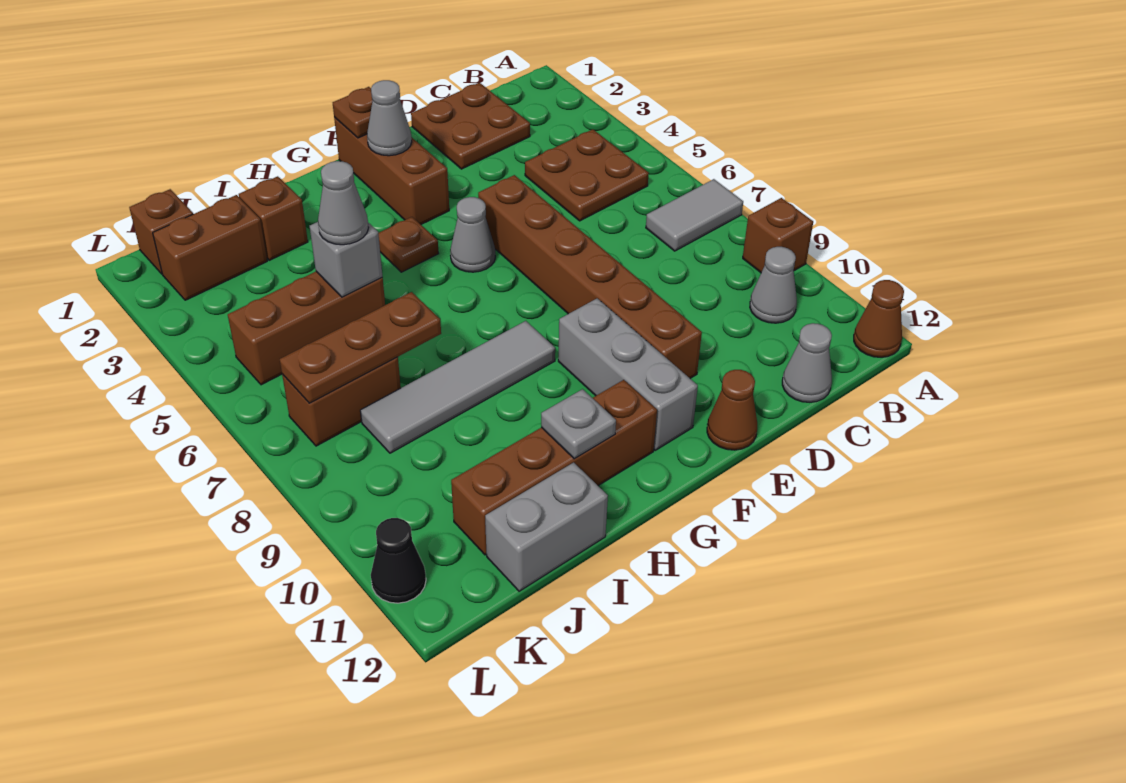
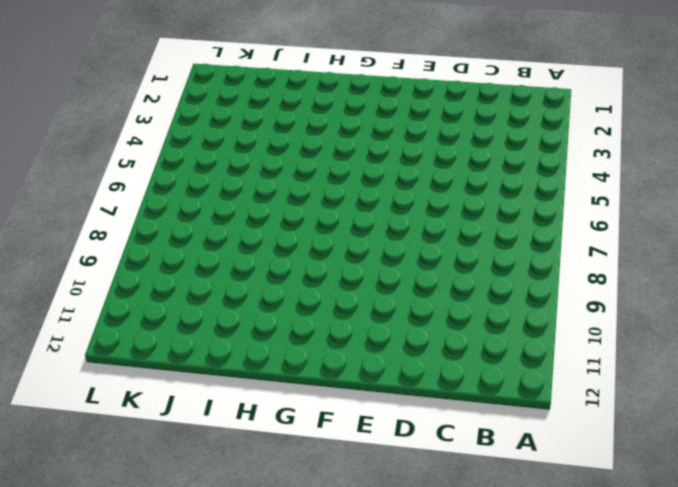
none -> grey tile A7:B7 level 1
none -> brown brick A9 level 1
none -> brown cone A12 level 1

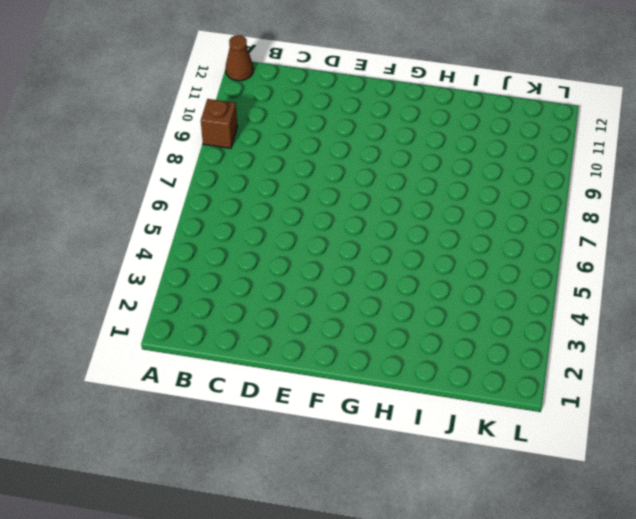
none -> grey tile A7:B7 level 1
none -> brown plate B4:C5 level 1
none -> grey cone B10 level 1

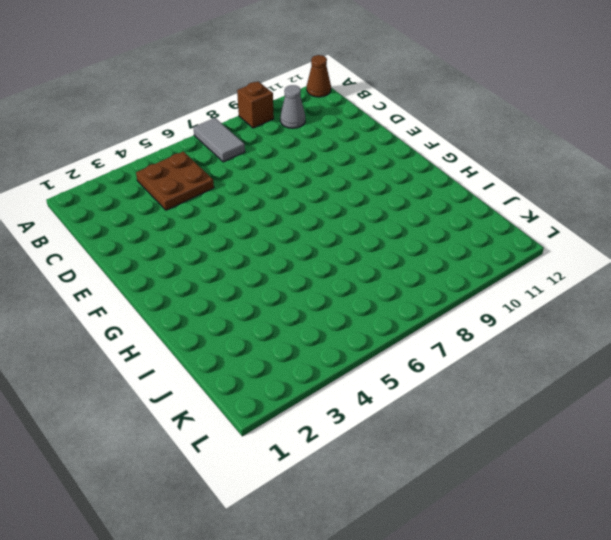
none -> brown plate C1:D2 level 1
none -> grey cone C12 level 1
none -> brown brick E5:E10 level 1

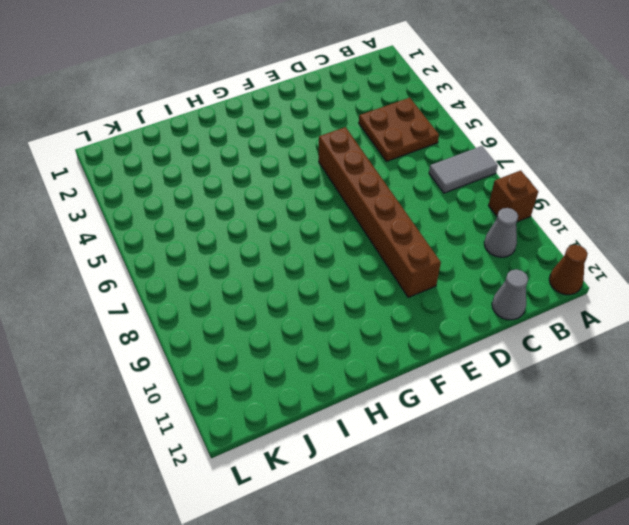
none -> brown plate C1:D2 level 1
none -> brown cone E12 level 1
none -> brown brick F1:F3 level 1

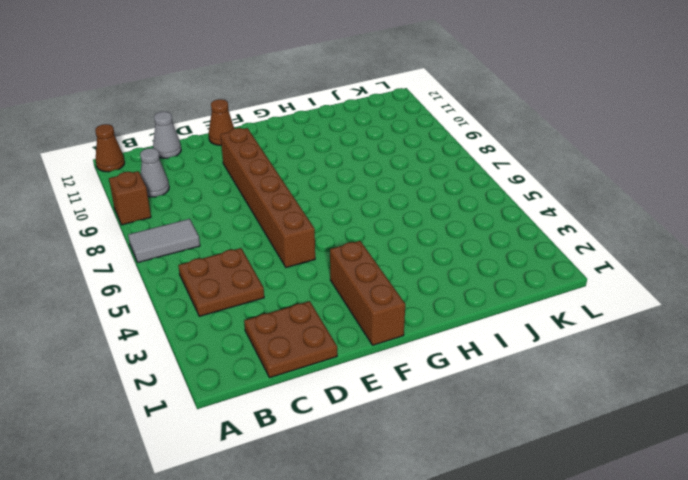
none -> grey cone F5 level 1
none -> grey brick F9:F11 level 1
none -> brown plate G4 level 1

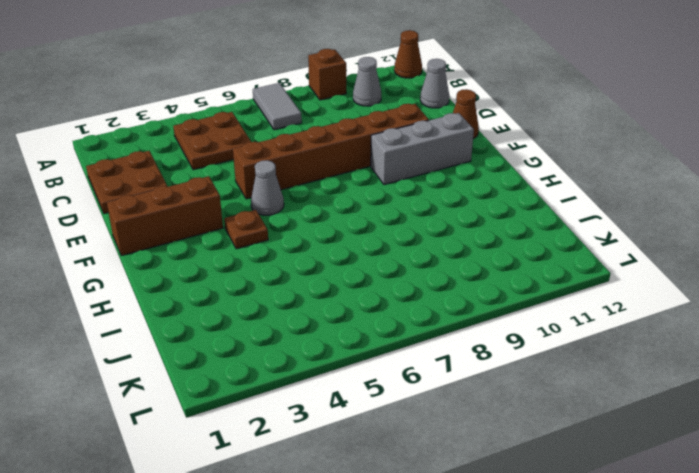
none -> grey tile G8:J8 level 1
none -> brown brick G11:J11 level 1
none -> brown brick I2 level 1

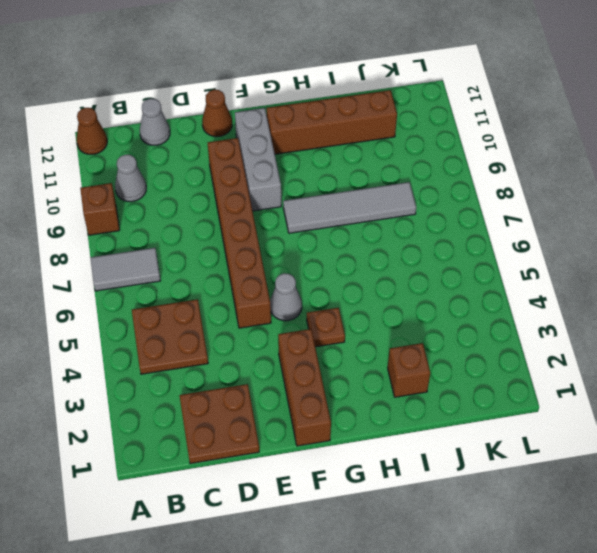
none -> brown brick I5:K5 level 1
none -> grey brick I12:J12 level 1
none -> brown brick J2:K2 level 1

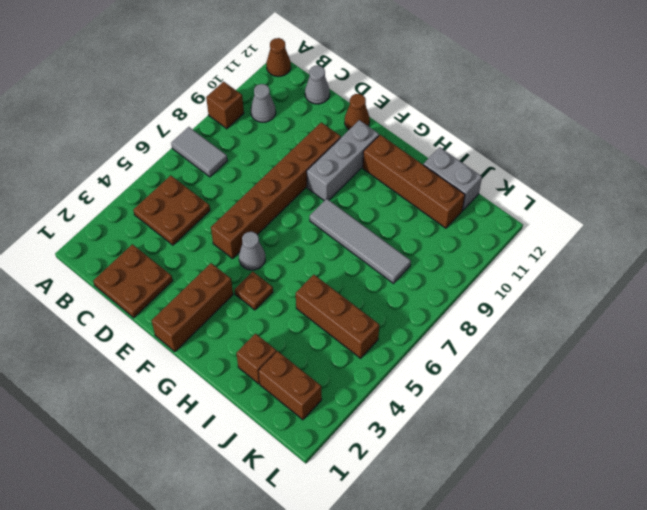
none -> brown brick J7:K7 level 1
none -> brown brick K1 level 1
none -> black cone L11 level 1

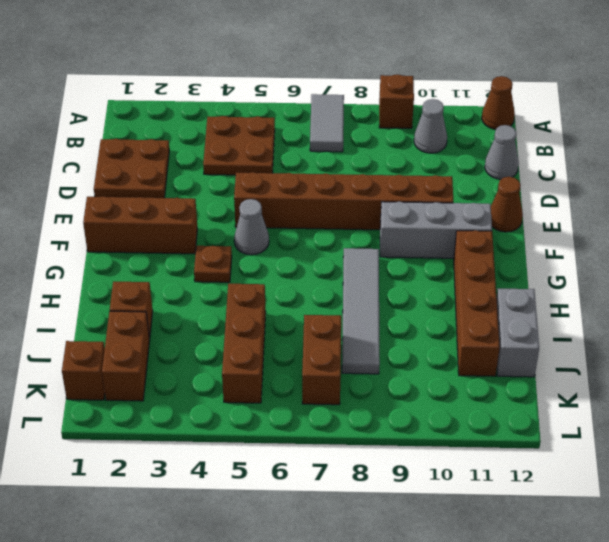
none -> black cone L11 level 1
none -> brown plate F1 level 2
none -> grey cone F2 level 2

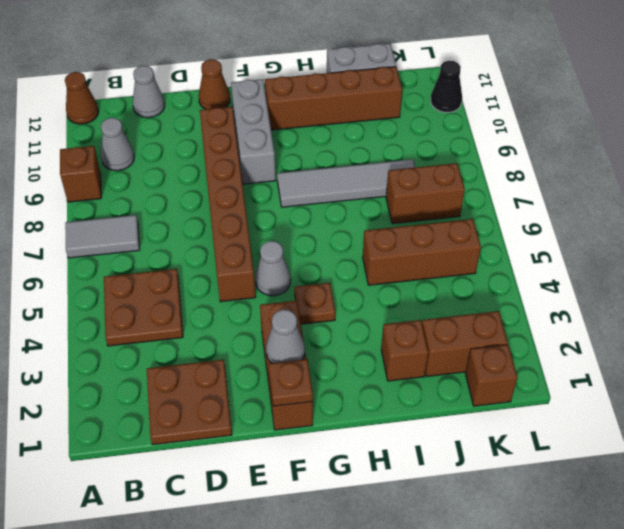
none -> grey plate H11 level 2
none -> grey brick I5 level 2
none -> brown plate I7:K7 level 2

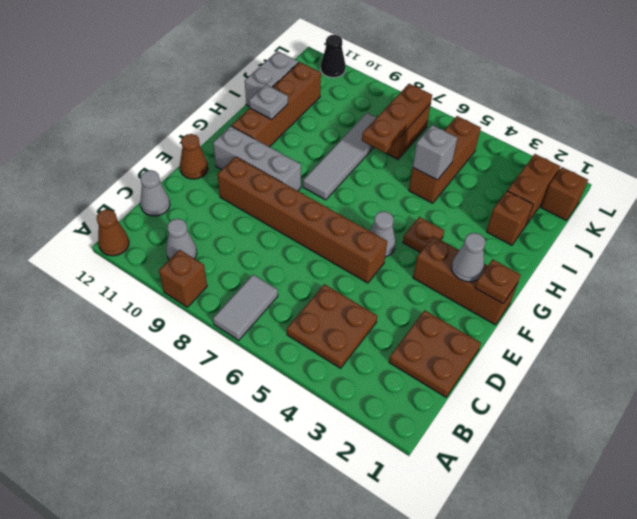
none -> grey cone I5 level 3

